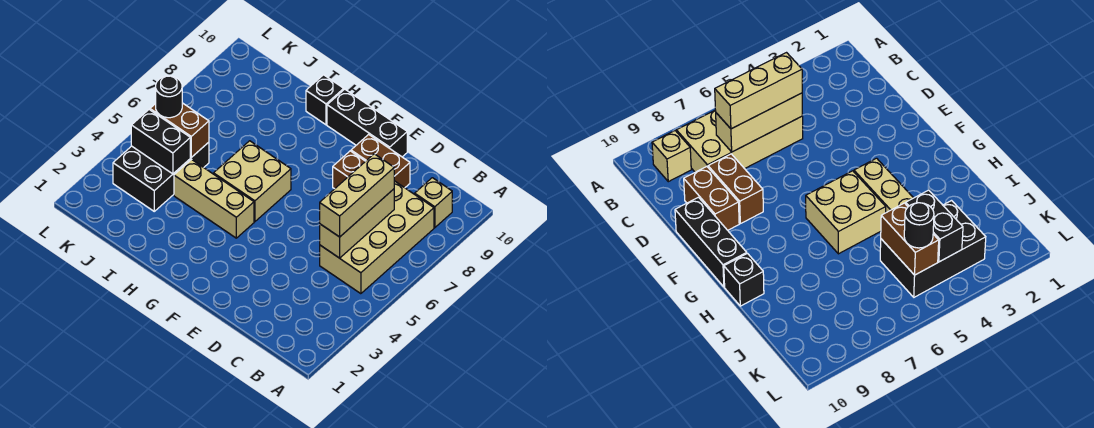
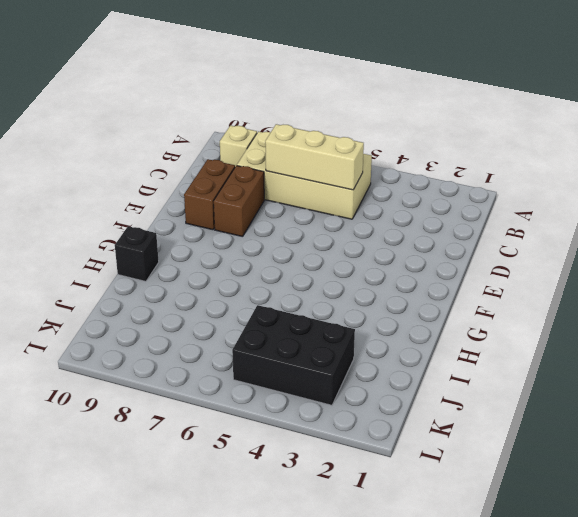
none -> black brick E10:G10 level 1
none -> tan brick G4:I4 level 1
none -> tan brick G5:H6 level 1

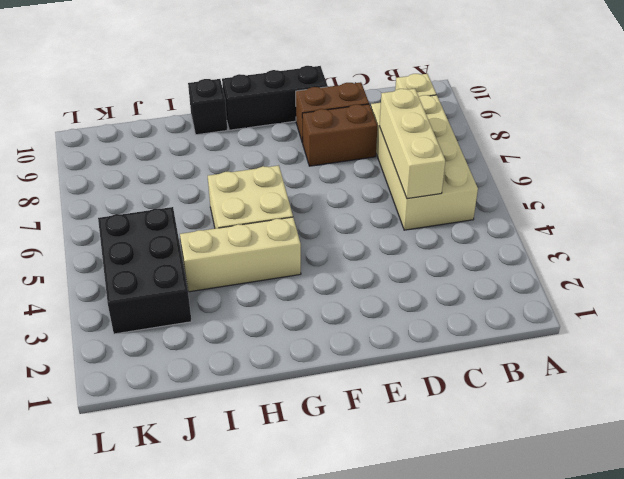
none -> black brick J4:K4 level 2
none -> brown brick J5:K5 level 2
none -> tan brick C5:C7 level 3

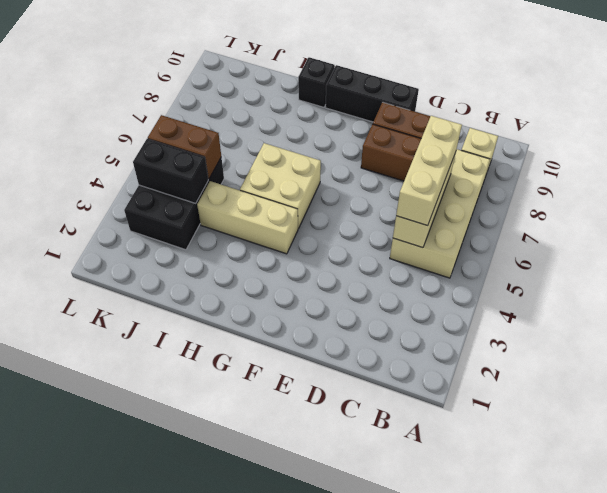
none -> black round brick K5 level 3

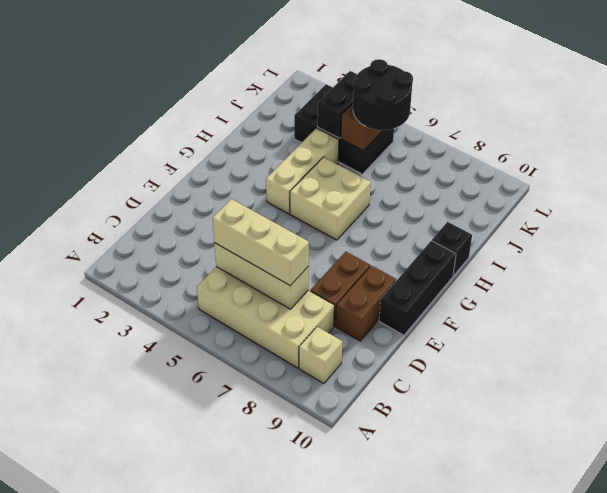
black round brick J5:K6 level 3 -> black round brick K5 level 3

